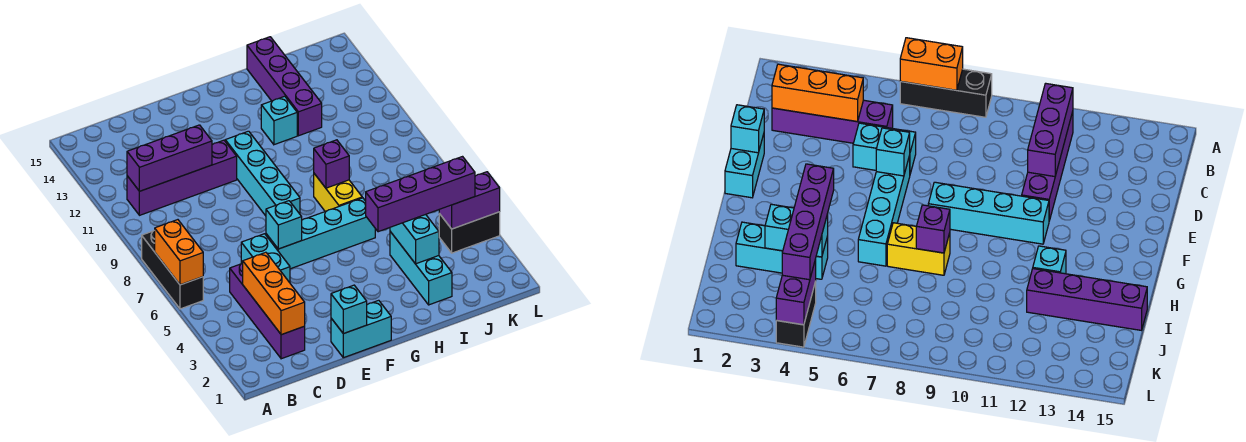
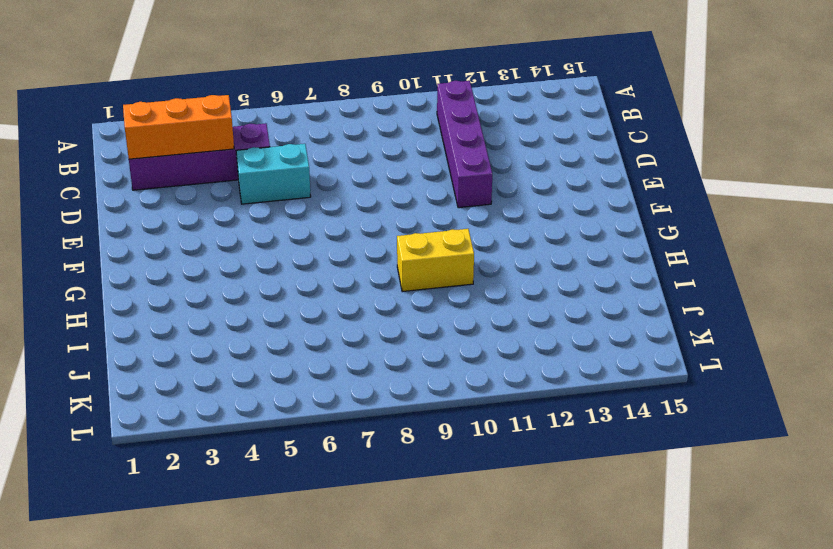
yellow brick H9:H10 level 1 -> yellow brick H7:H8 level 1
none -> black brick A6:A8 level 1
none -> cyan brick E1:F1 level 1
none -> cyan brick E6:H6 level 1

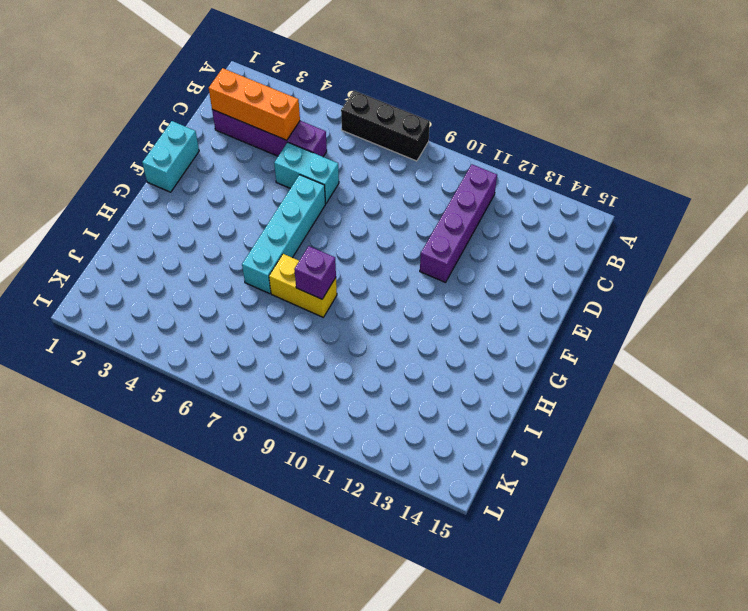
none -> cyan brick F8:F11 level 1
none -> cyan brick H12 level 1
none -> cyan brick I2:I4 level 1

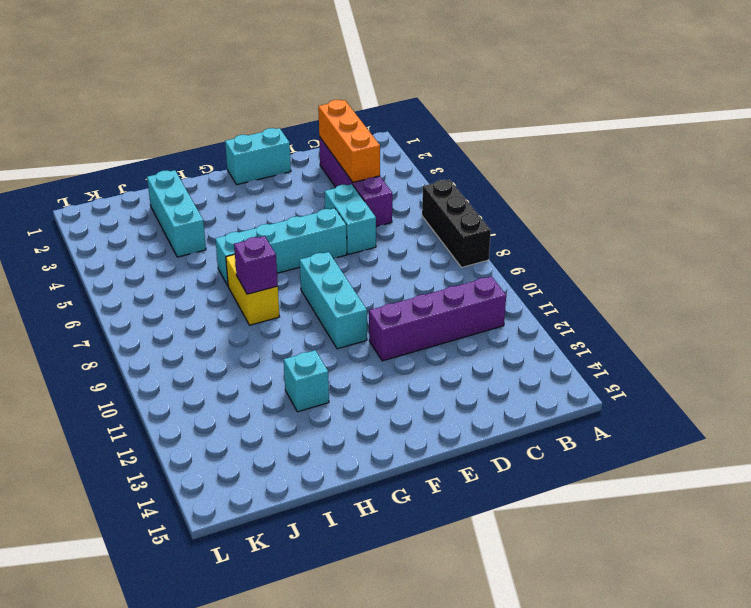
cyan brick F8:F10 level 1 -> cyan brick F8:F11 level 1
none -> purple brick I12:I15 level 1
none -> black brick K4:L4 level 1
none -> orange brick A6:A7 level 2

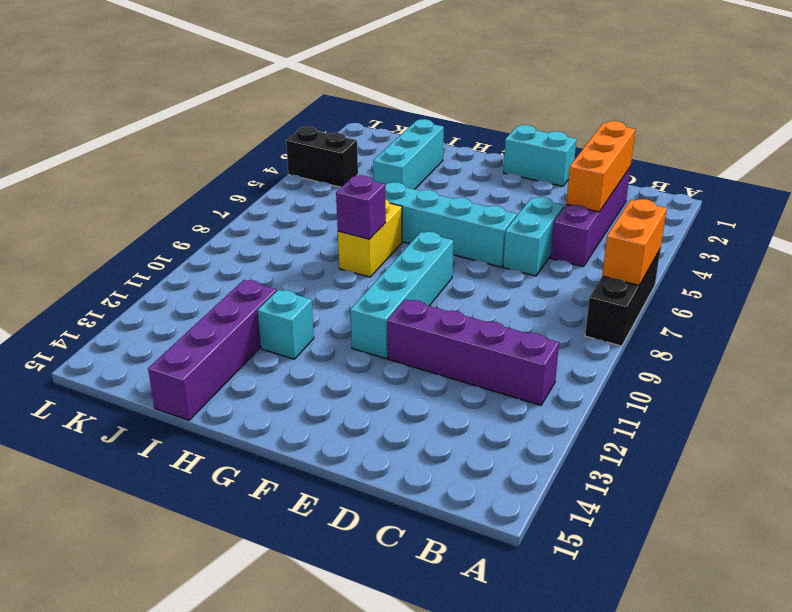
none -> purple brick B11:D11 level 2
none -> cyan brick E1 level 2
none -> cyan brick E6 level 2

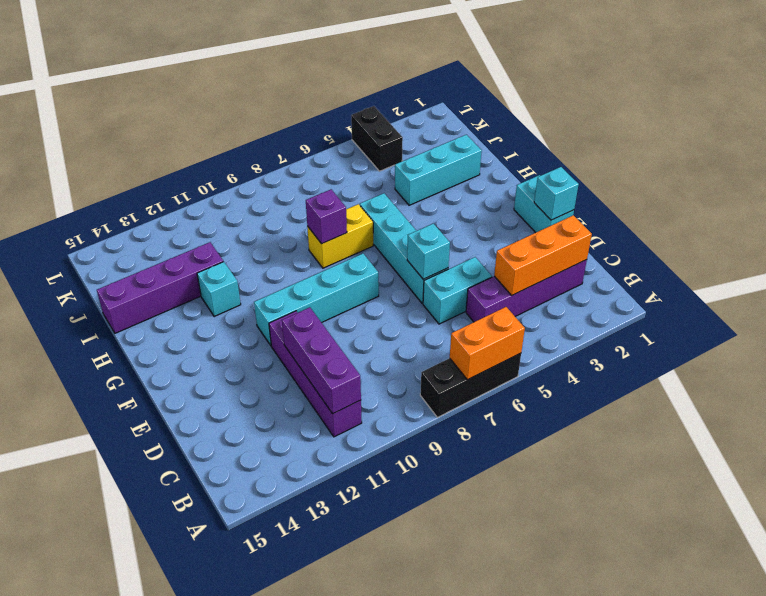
none -> cyan brick I3:I4 level 2
none -> purple brick K4:L4 level 2
none -> purple brick H4:K4 level 3

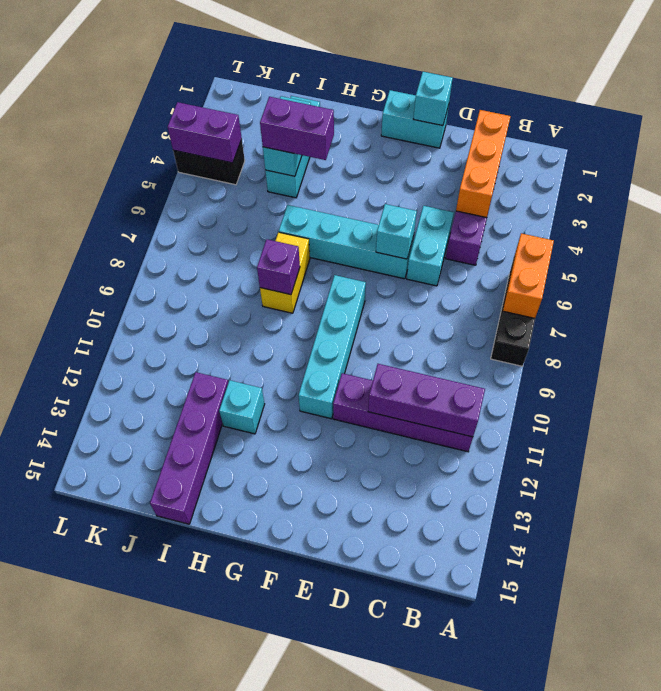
purple brick H4:I4 level 3 -> purple brick H4:K4 level 3

